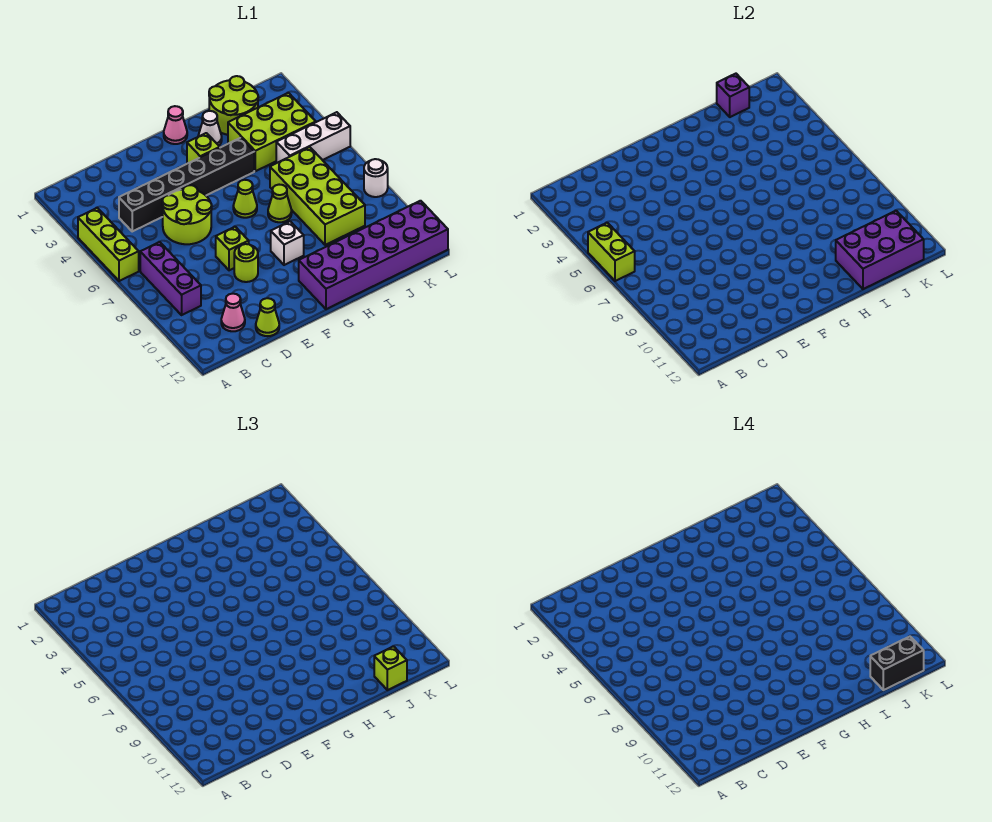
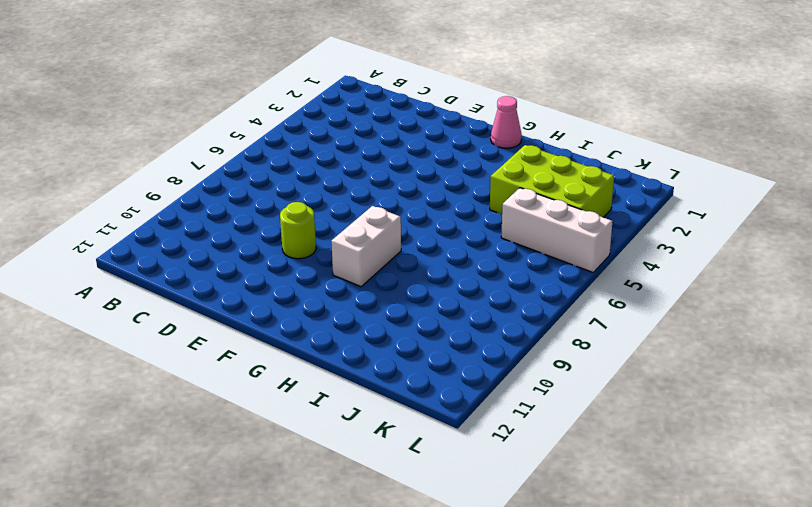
white brick G8:G9 level 1 -> white brick G9 level 1
none -> lime brick A4:A6 level 1
none -> purple brick B7:B9 level 1
none -> black brick C4:H4 level 1

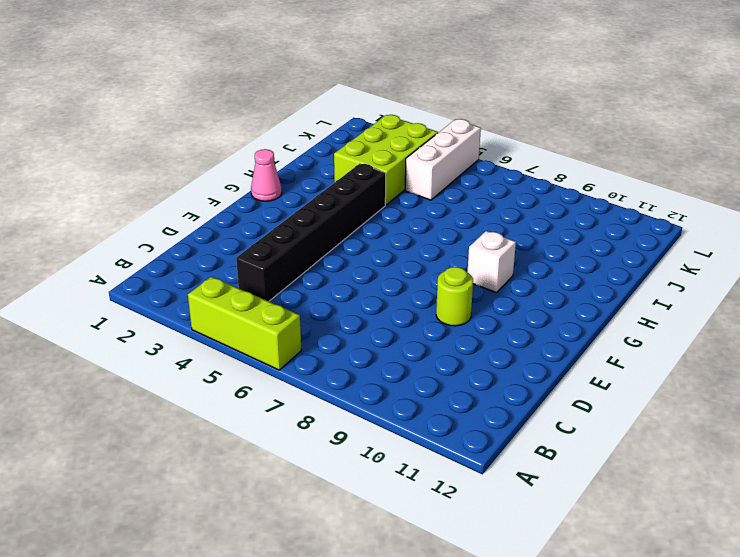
none -> purple brick B7:B9 level 1
none -> pink cone C11 level 1
none -> lime round brick D5:E6 level 1

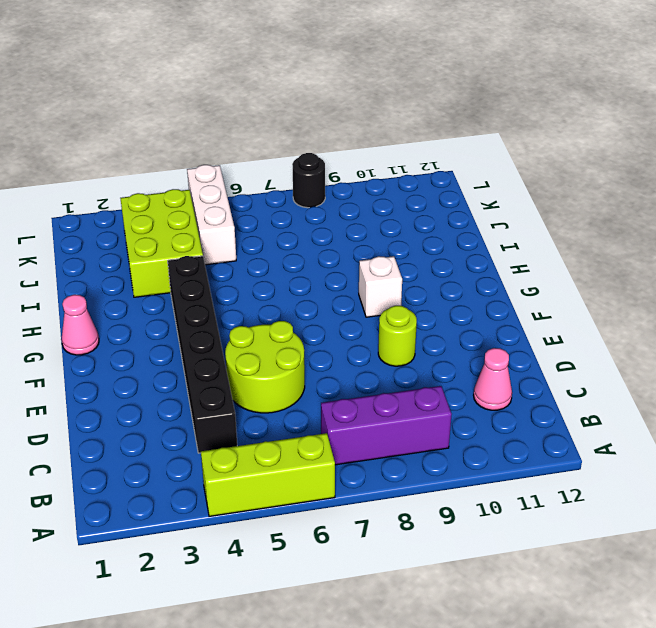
black round brick L8 level 1 -> white round brick L8 level 1
none -> lime cone D12 level 1
none -> lime brick E8 level 1
none -> lime brick G3 level 1

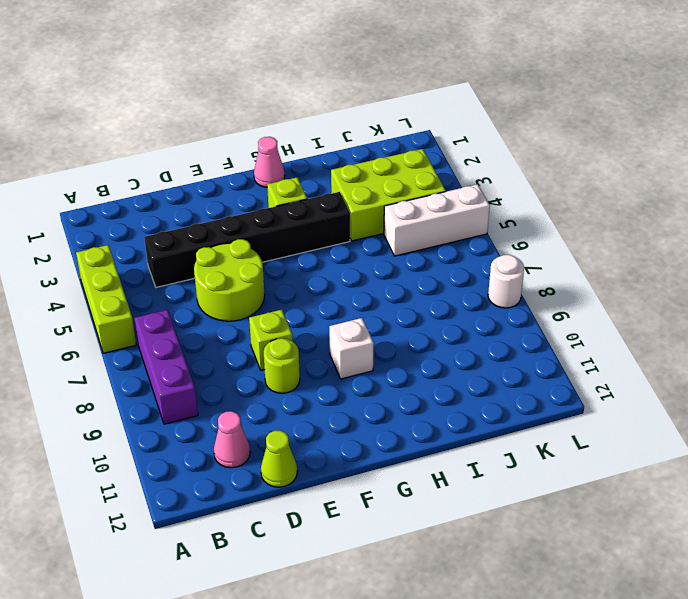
none -> lime cone G6 level 1
none -> purple brick G11:L12 level 1
none -> white cone H2 level 1

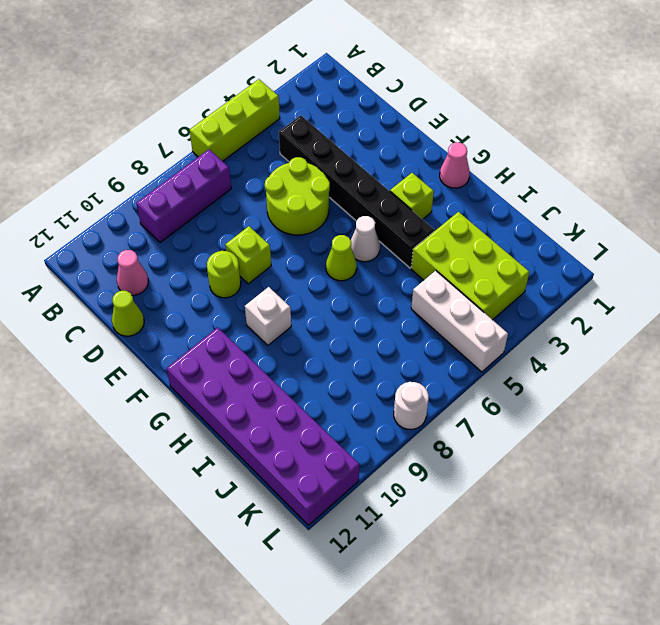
white cone G5 level 1 -> white cone H2 level 1
none -> lime cone H7 level 1
none -> lime round brick I1:J2 level 1
none -> lime brick I6:J9 level 1

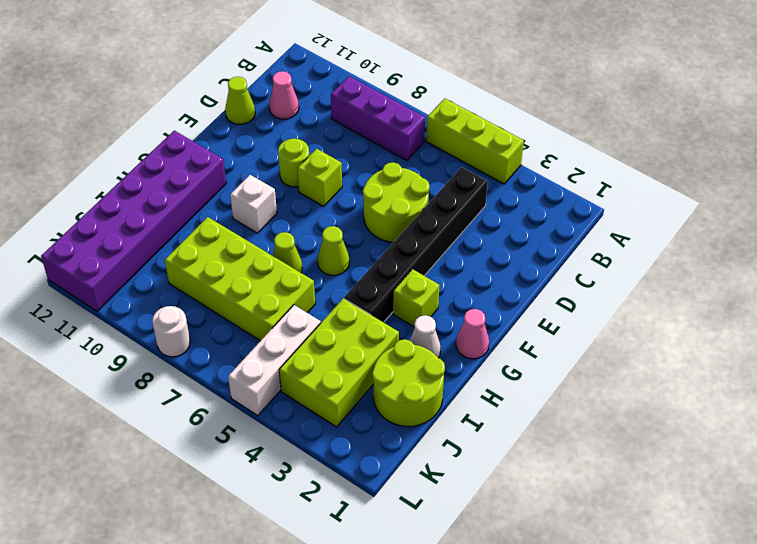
none -> lime brick A5:A6 level 2
none -> purple brick I11:K12 level 2
none -> purple brick J1 level 2

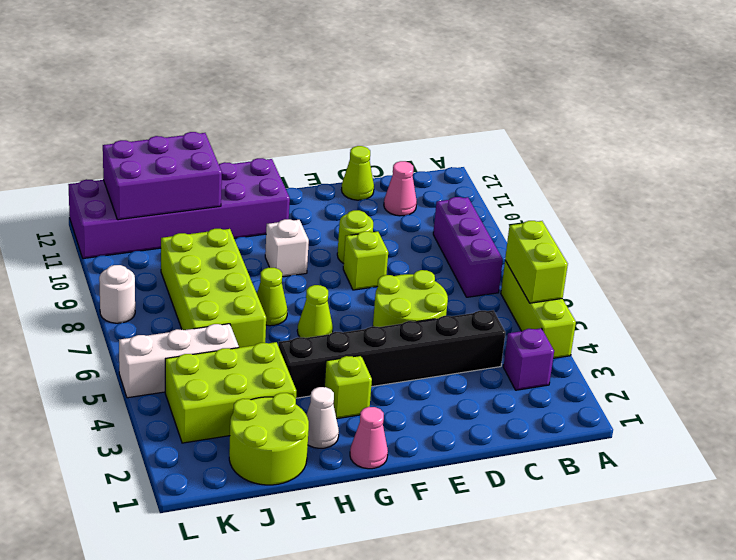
purple brick B3 level 1 -> purple brick J1 level 2
none -> lime brick J12 level 3
none -> black brick J12:K12 level 4

